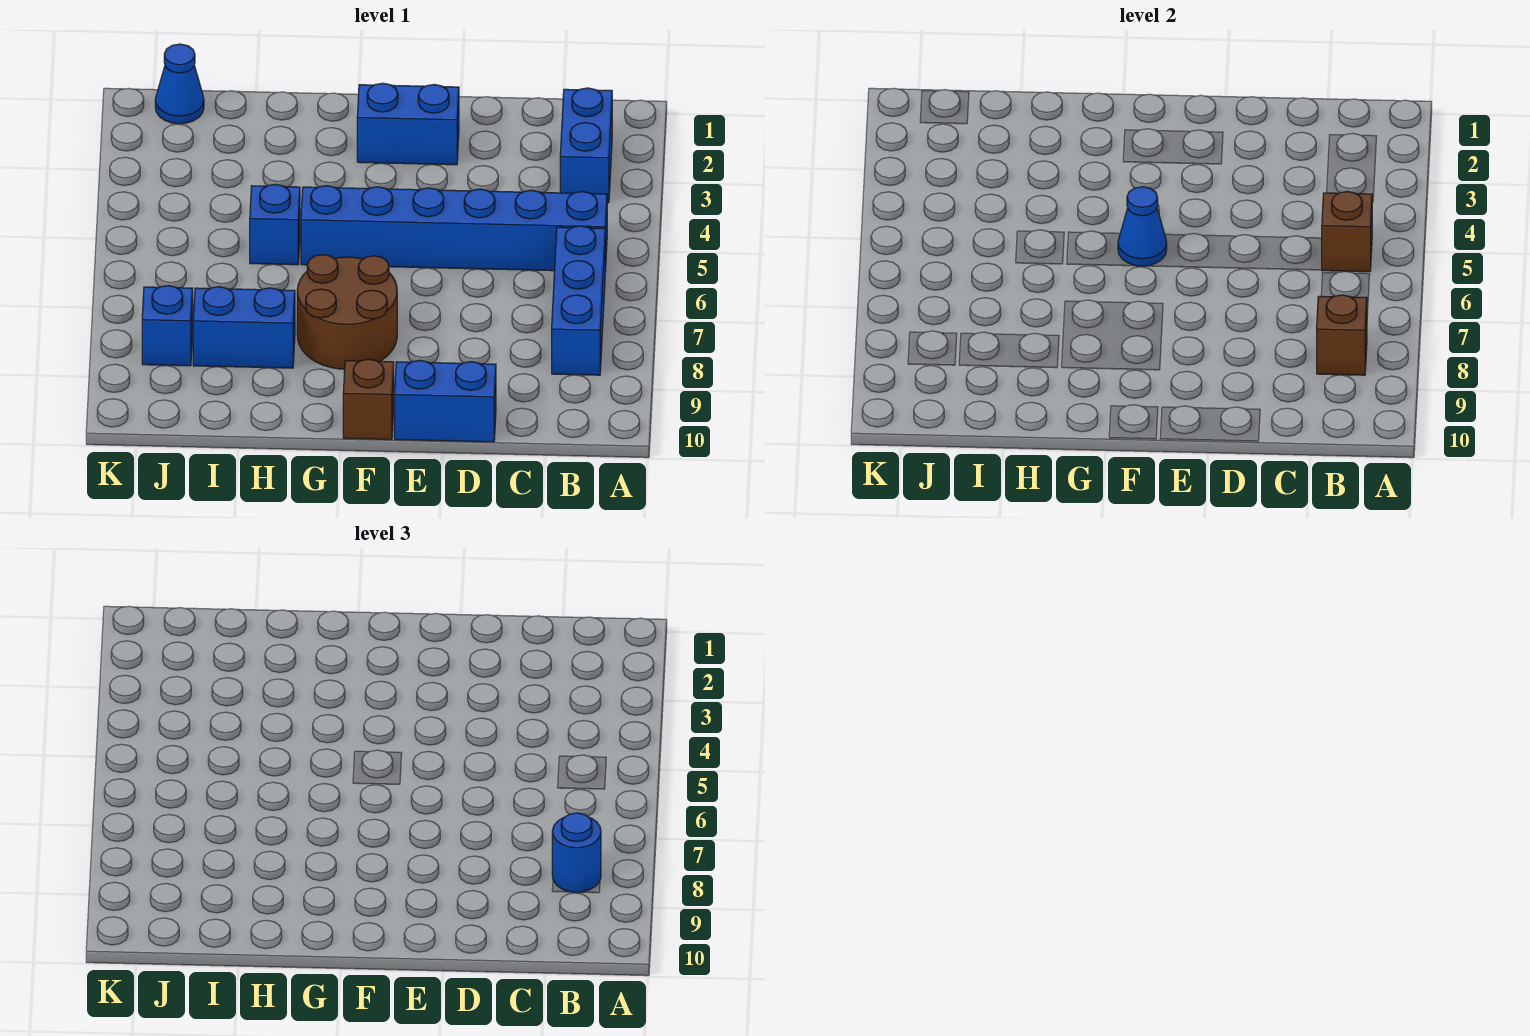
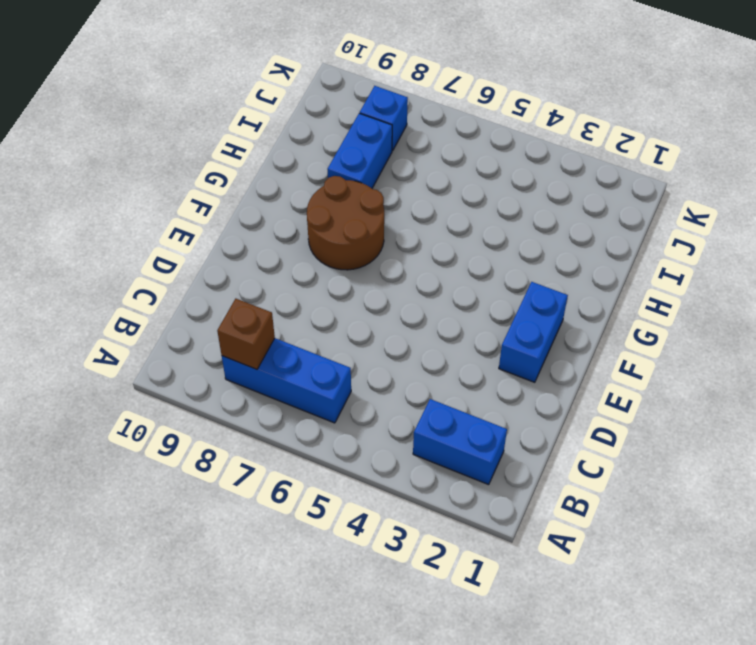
none -> blue brick B5:G5 level 1
none -> blue brick D10:E10 level 1
none -> brown brick F10 level 1

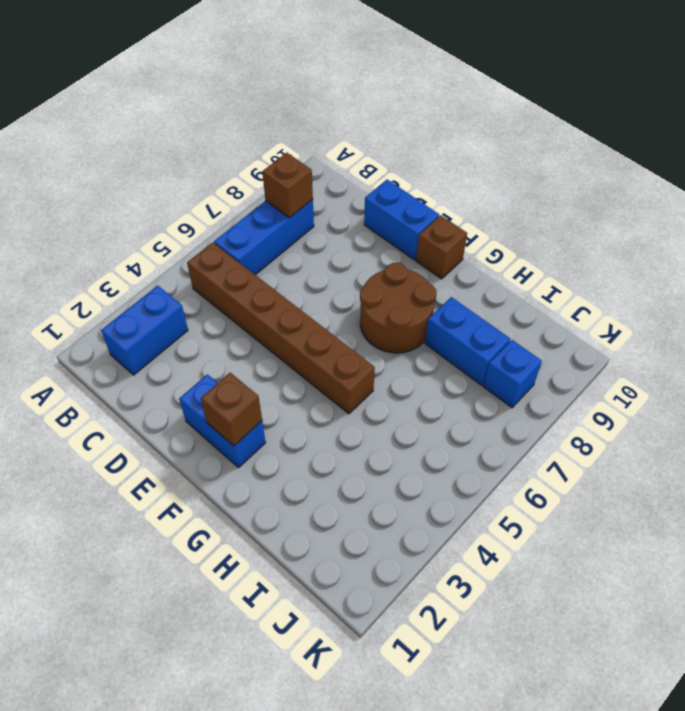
brown brick B5:G5 level 1 -> blue brick B5:G5 level 1
brown brick F2 level 2 -> brown brick B5 level 2
none -> blue brick H5 level 1
none -> blue cone J1 level 1
none -> blue cone F5 level 2

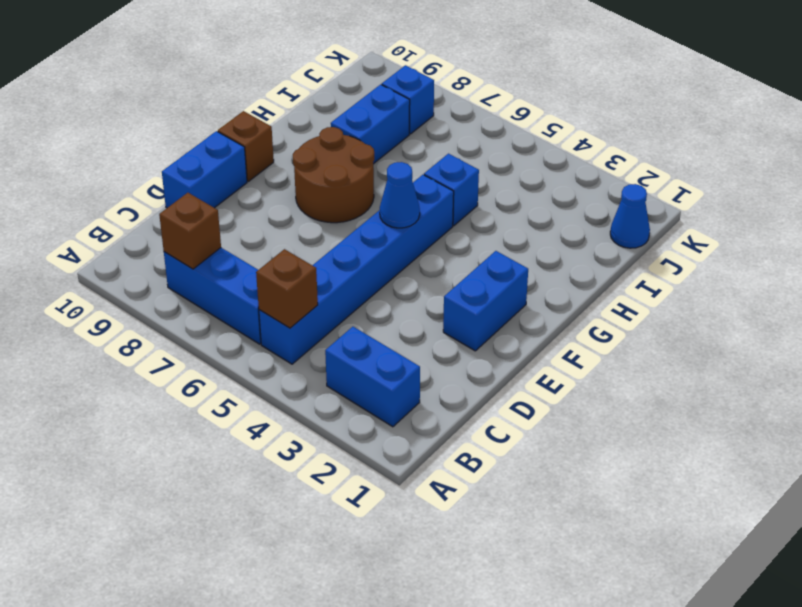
none -> blue round brick B8 level 3

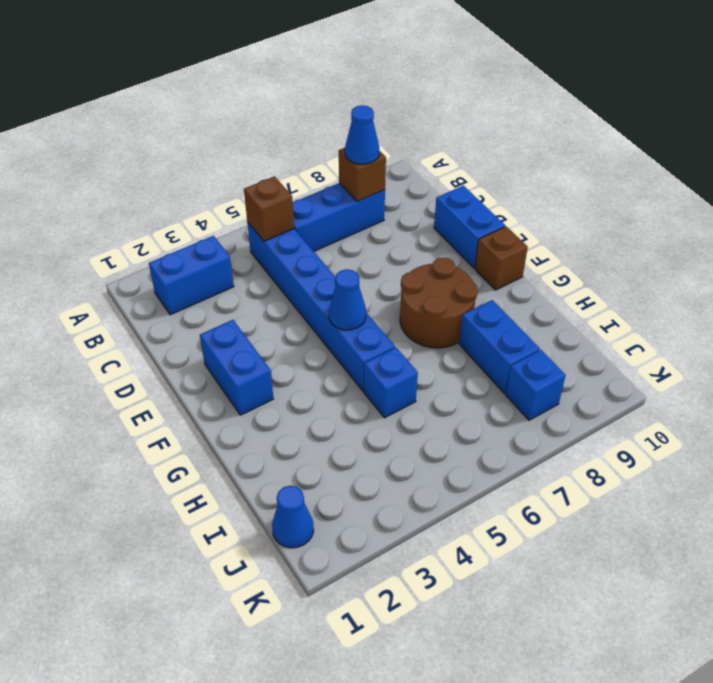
blue cone B8 level 3 -> blue round brick B8 level 3

